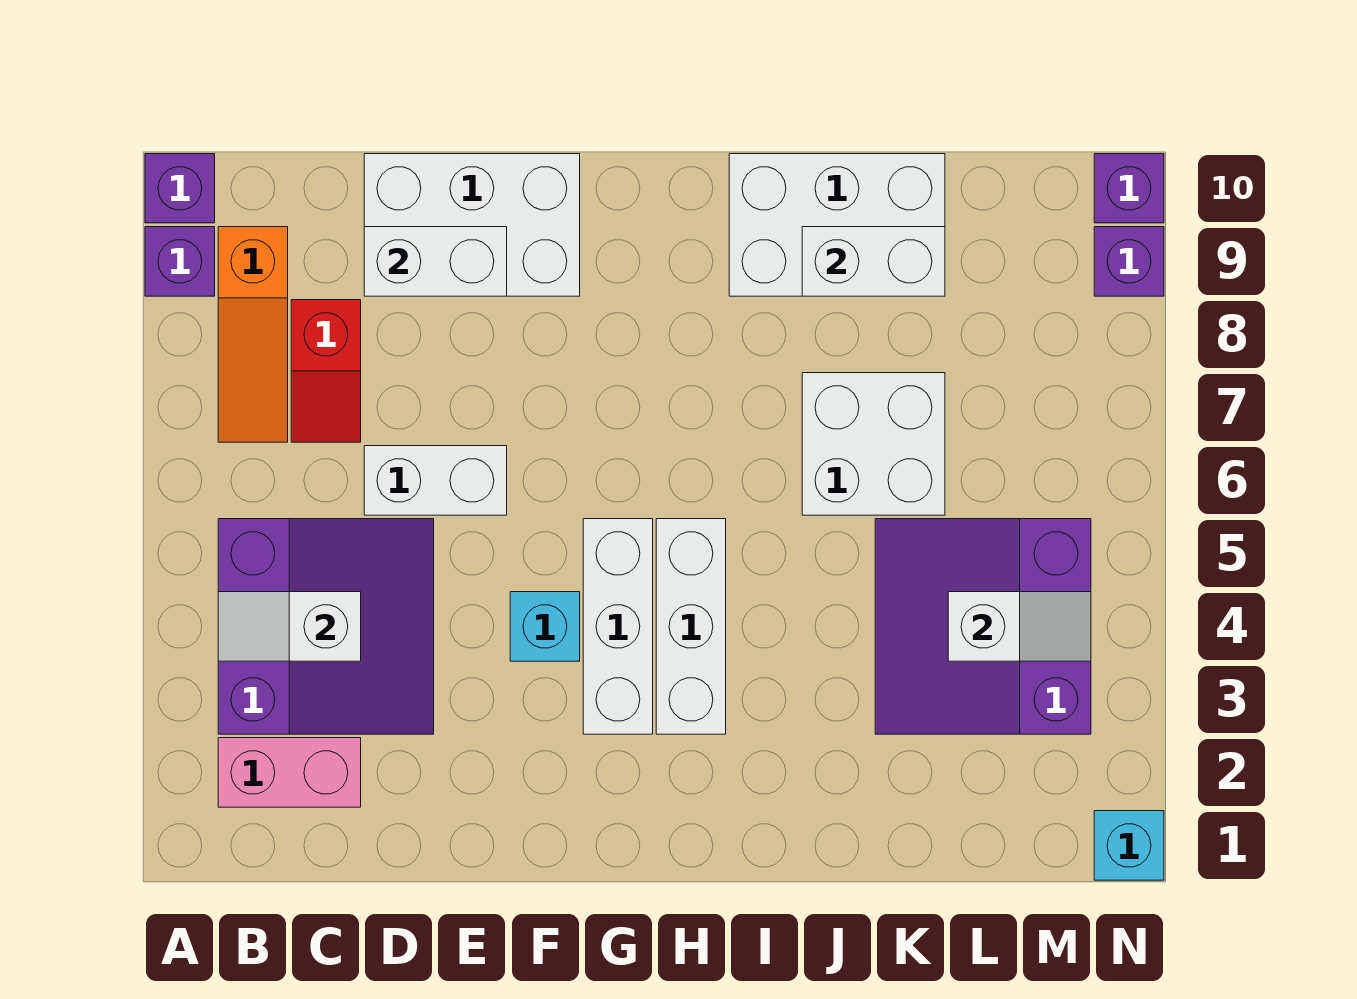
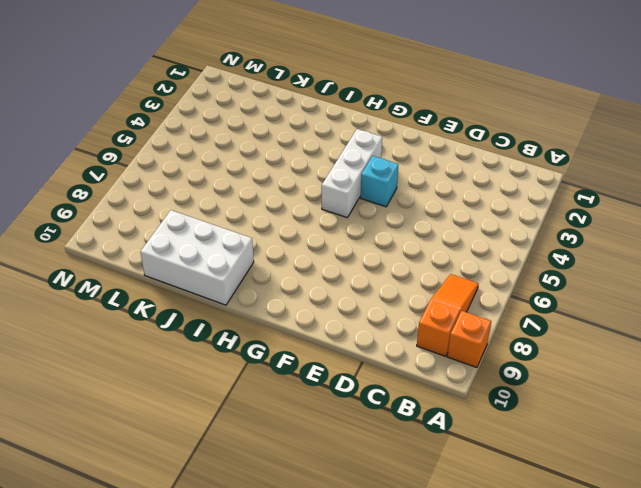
orange brick A9 level 1 -> purple brick A9 level 1
none -> purple brick A10 level 1
none -> pink brick B2:C2 level 1
none -> purple slope B3:D5 level 1 top B

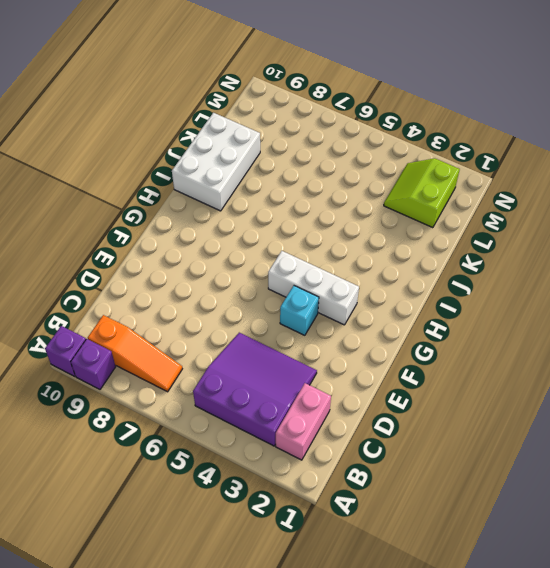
lime slope L2:M3 level 1 top 2 -> purple slope K3:M5 level 1 top M
none -> red slope C7:C8 level 1 top 8
none -> white brick D6:E6 level 1
none -> white brick D9:F10 level 1

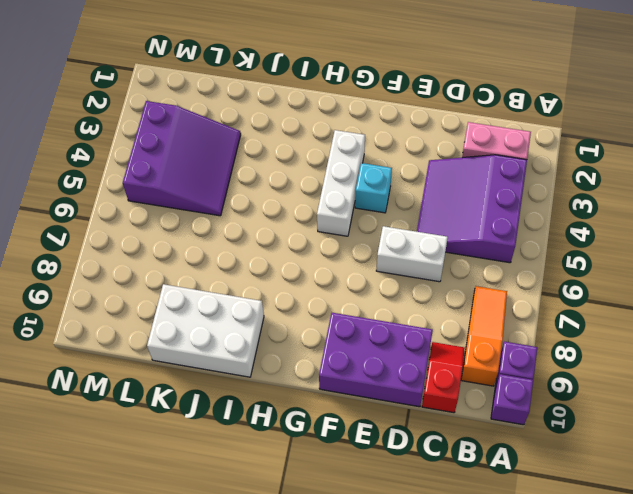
red slope C9:C10 level 1 top 10 -> red slope C7:C8 level 1 top 8
purple brick D9:F10 level 1 -> white brick D9:F10 level 1
none -> white brick H3:H5 level 1
none -> white brick J6:K7 level 1
none -> cyan brick N1 level 1

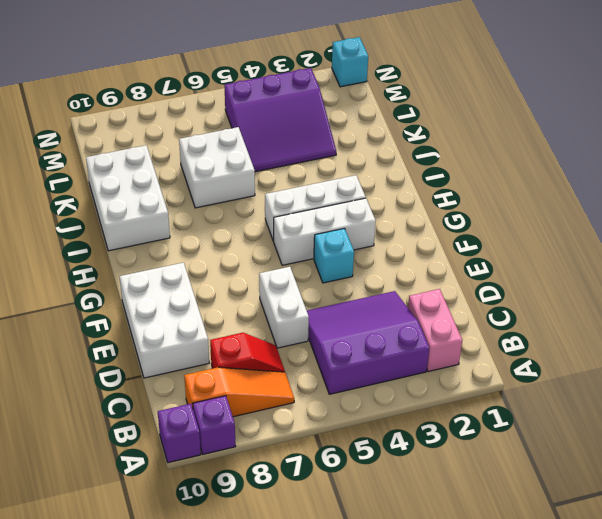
none -> purple brick N9 level 1
none -> purple brick N10 level 1
none -> white slope B4:C4 level 2 top C

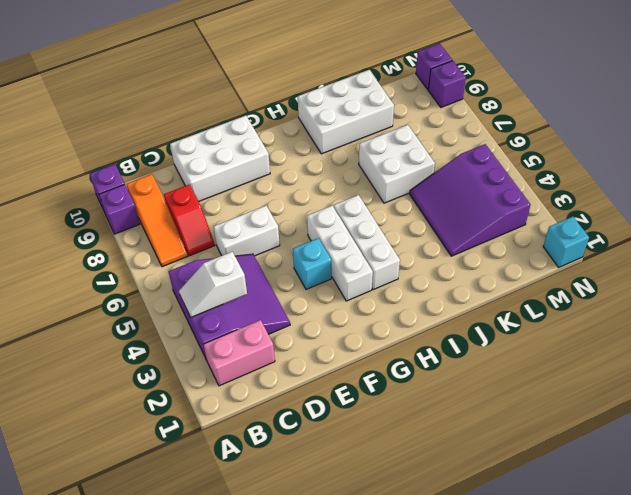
none -> white brick D9:E9 level 2
none -> white brick J9:K9 level 2
none -> white slope L4:M4 level 2 top L

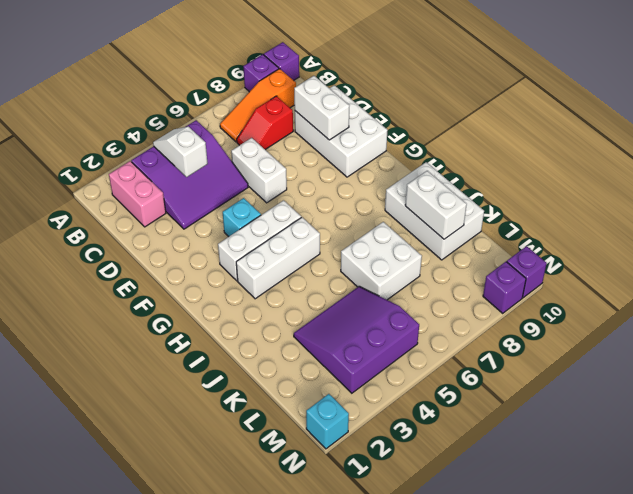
none -> white slope L4:M4 level 2 top L

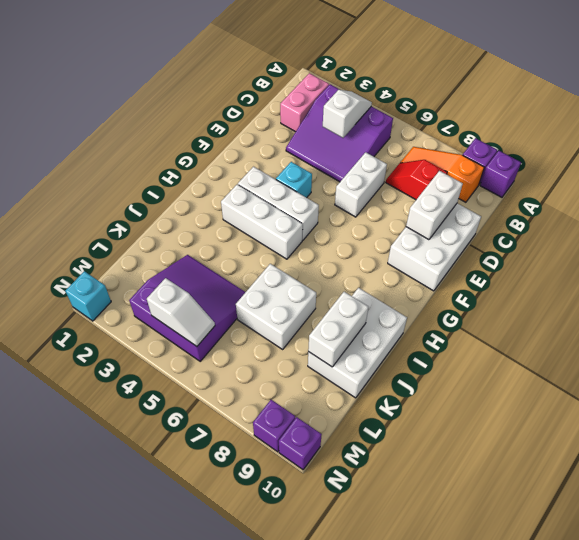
white slope M4:M5 level 2 top 4 -> white slope L4:M4 level 2 top L

